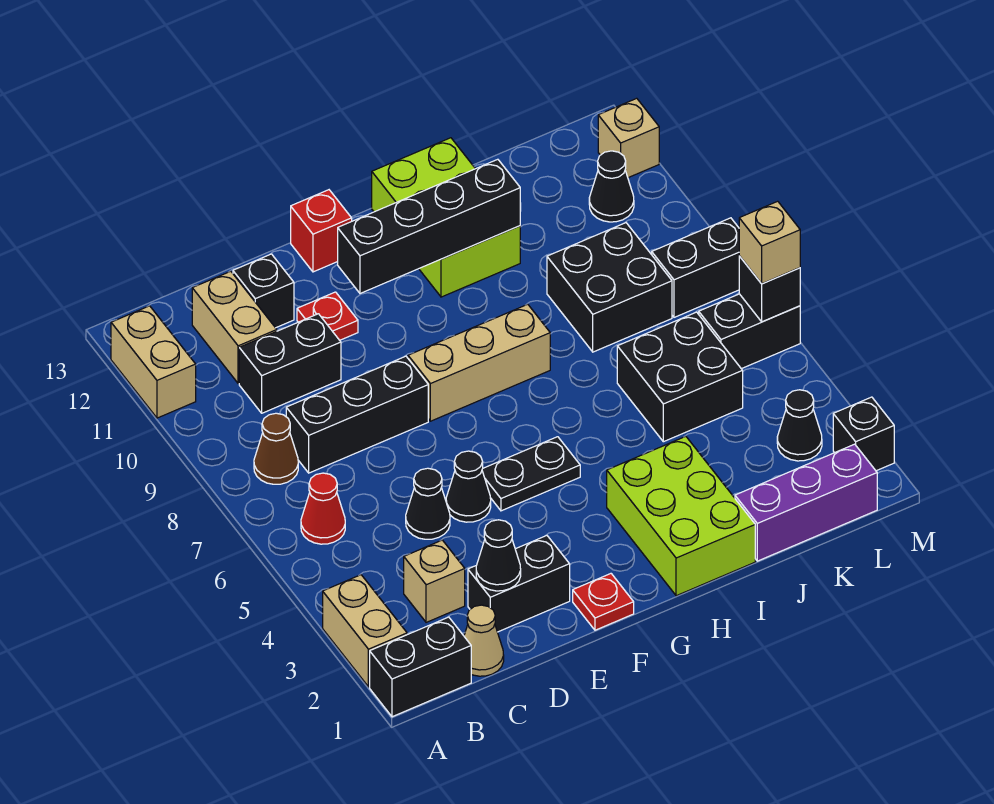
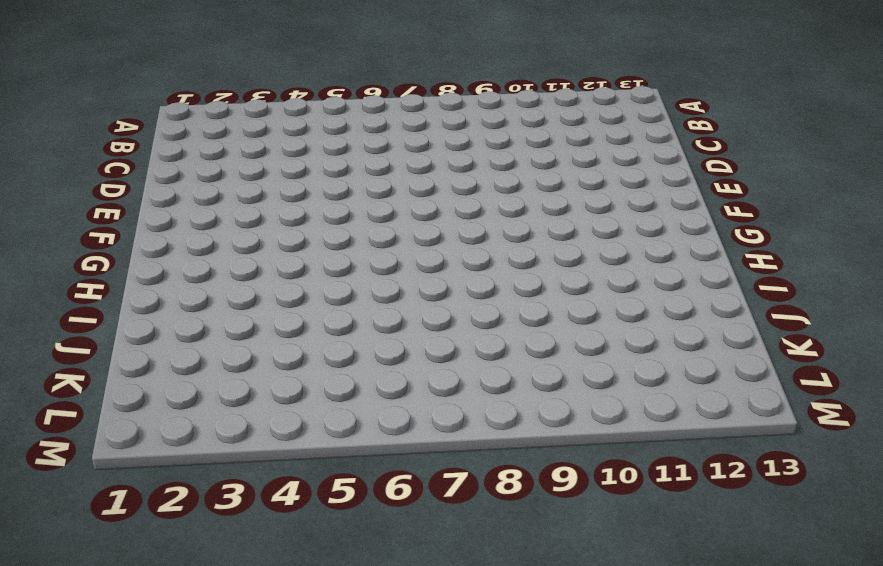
none -> black brick A1:B1 level 1
none -> tan brick A2:A3 level 1
none -> tan brick A11:A12 level 1
none -> red cone B6 level 1

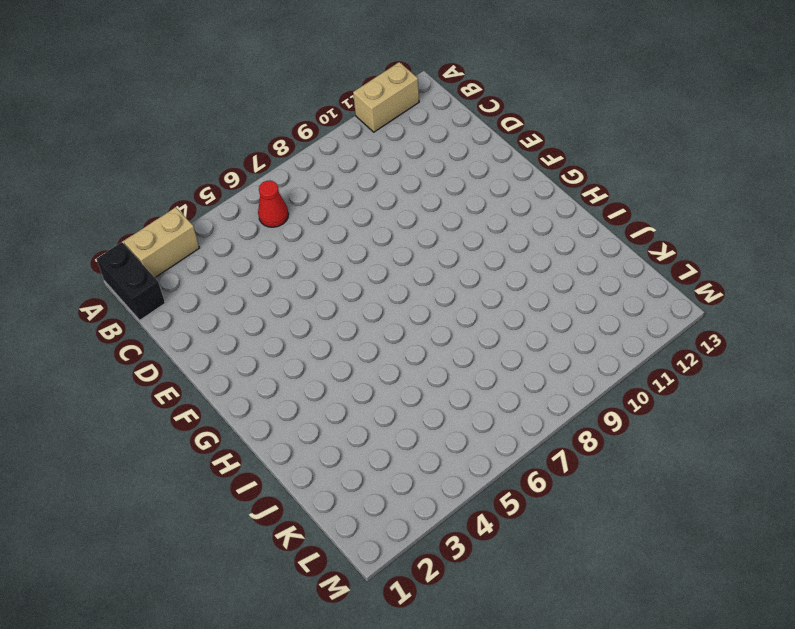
none -> brown cone B8 level 1
none -> tan cone C1 level 1
none -> tan brick C3 level 1
none -> black brick C8:E8 level 1

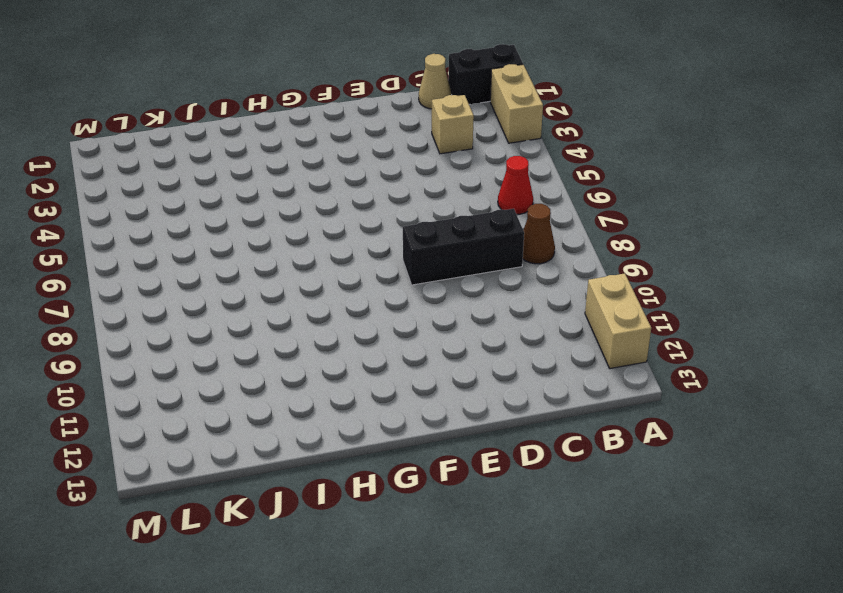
none -> black brick C10:D10 level 1
none -> tan brick C11:C12 level 1
none -> black brick D2:E2 level 1
none -> black cone D5 level 1

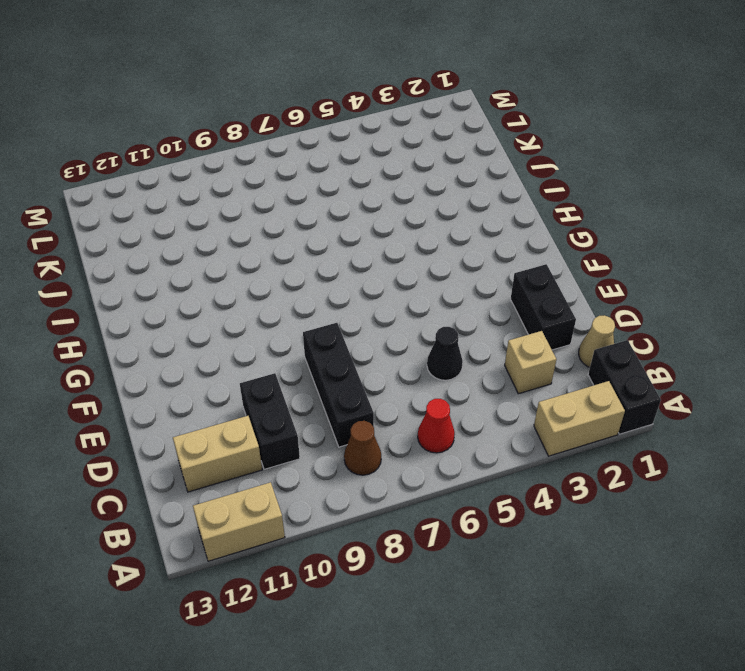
none -> black brick D12 level 1
none -> black cone E5 level 1
none -> red plate E11 level 1
none -> red plate F1 level 1

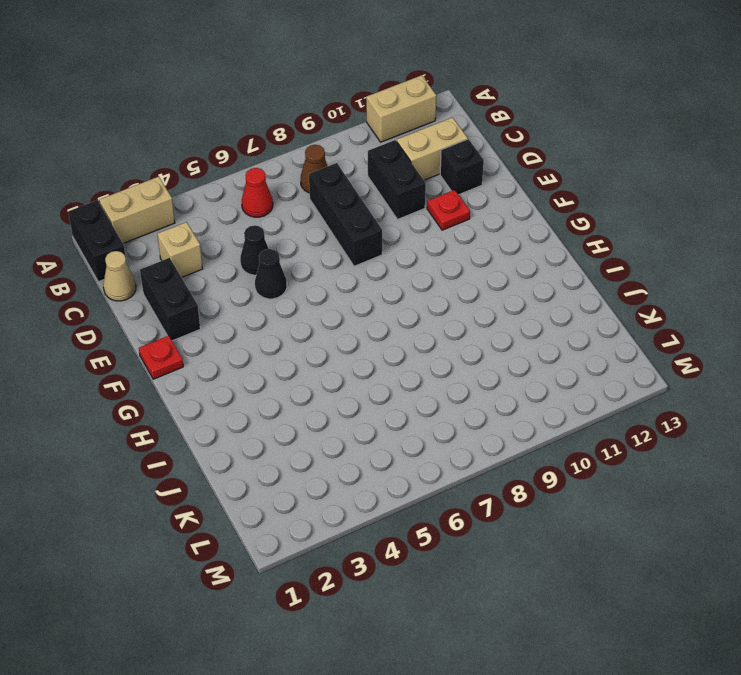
none -> black plate F5:G5 level 1
none -> tan brick F8:H8 level 1
none -> red brick F13 level 1
none -> lime brick H1:I3 level 1

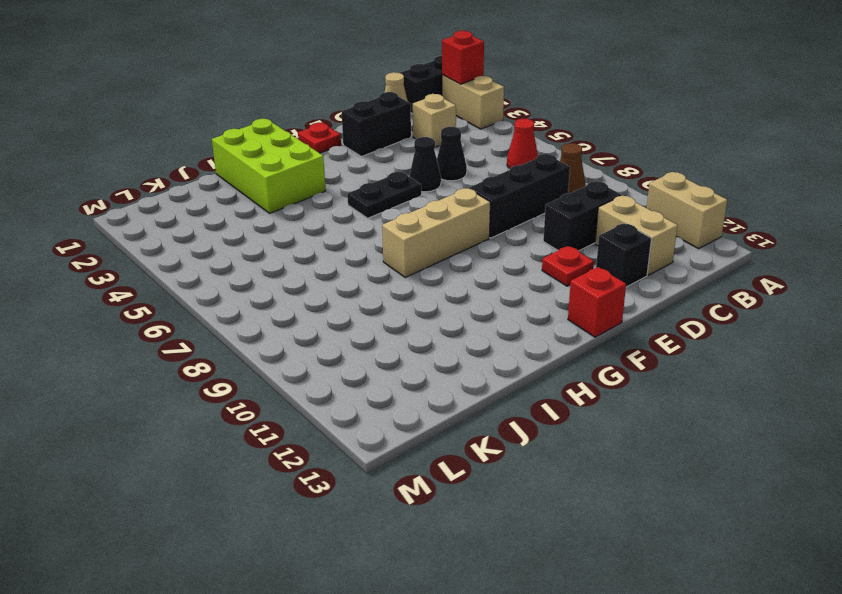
red brick A2 level 2 -> none
none -> lime brick H11:I13 level 1
none -> purple brick J1:L1 level 1
none -> black brick J5:K6 level 1
none -> black brick J8:K9 level 1

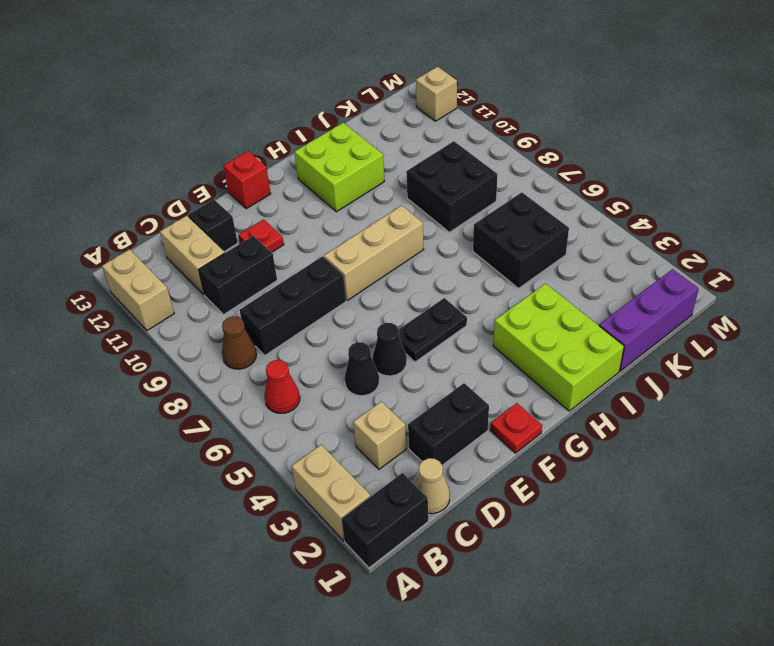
lime brick H11:I12 level 1 -> lime brick H11:I13 level 1
none -> black cone L3 level 1
none -> black brick L6:M6 level 1
none -> black brick L8:M8 level 1
none -> black cone L11 level 1

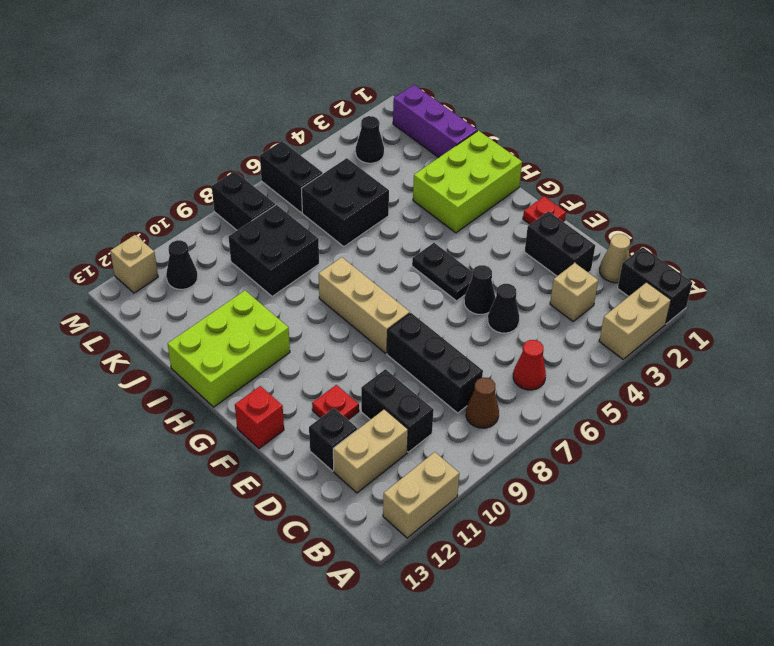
none -> black brick M2 level 1
none -> black cone D2 level 2
none -> black brick F11:I11 level 2
none -> black brick M6 level 2

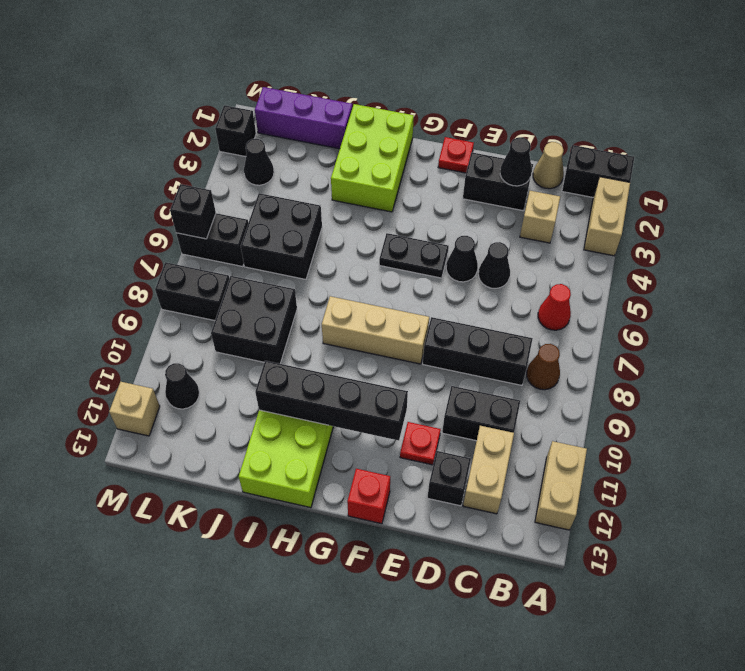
none -> tan brick M6 level 3

